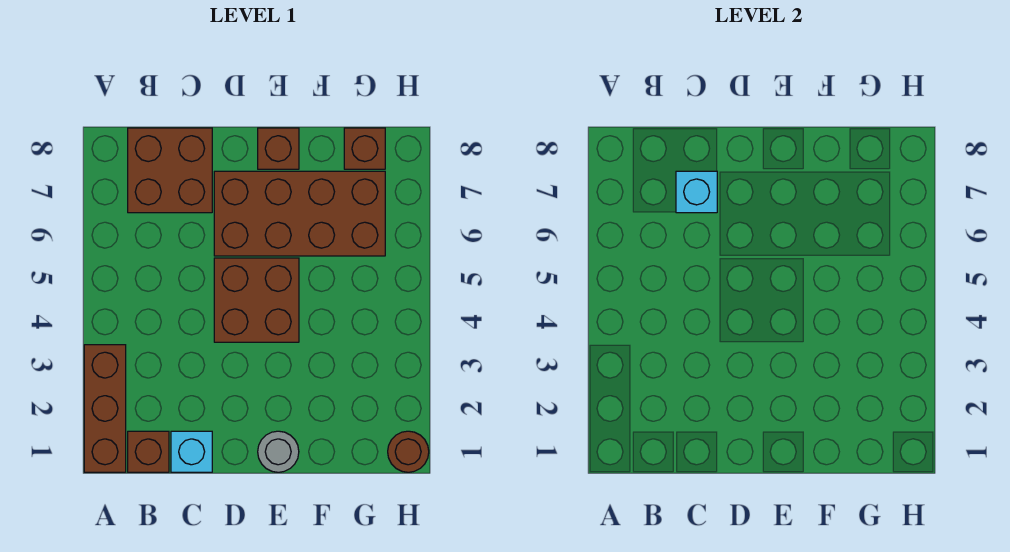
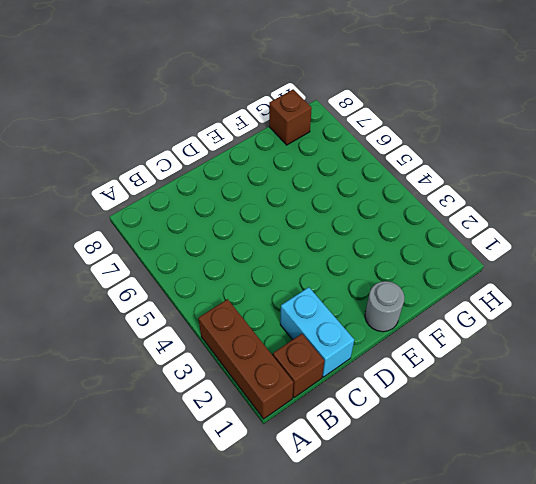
cyan brick C1:C2 level 1 -> cyan brick C1 level 1
none -> brown brick B7:C8 level 1
none -> brown brick D4:E5 level 1

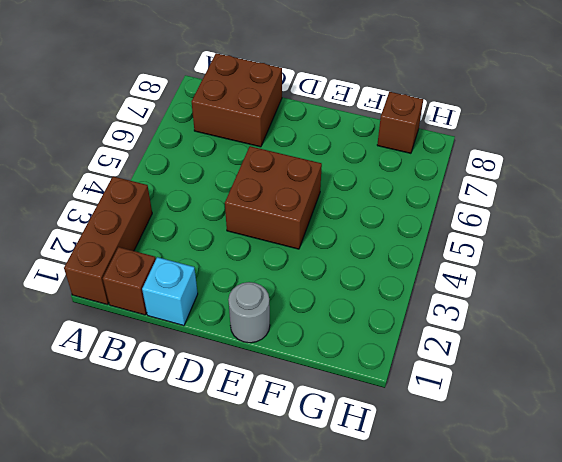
none -> brown brick D6:G7 level 1
none -> brown brick E8 level 1

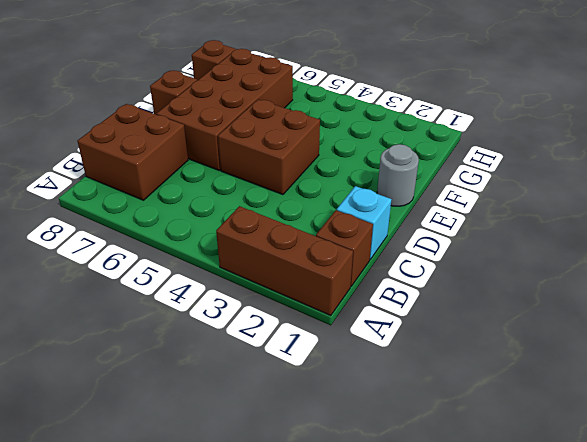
none -> brown round brick H1 level 1
none -> cyan brick C7 level 2

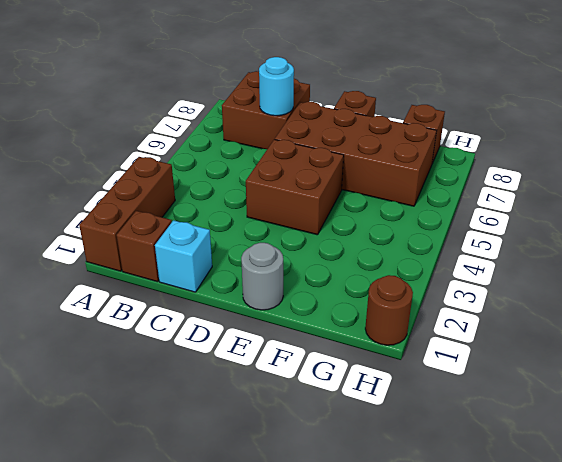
cyan round brick C7 level 2 -> cyan brick C7 level 2

